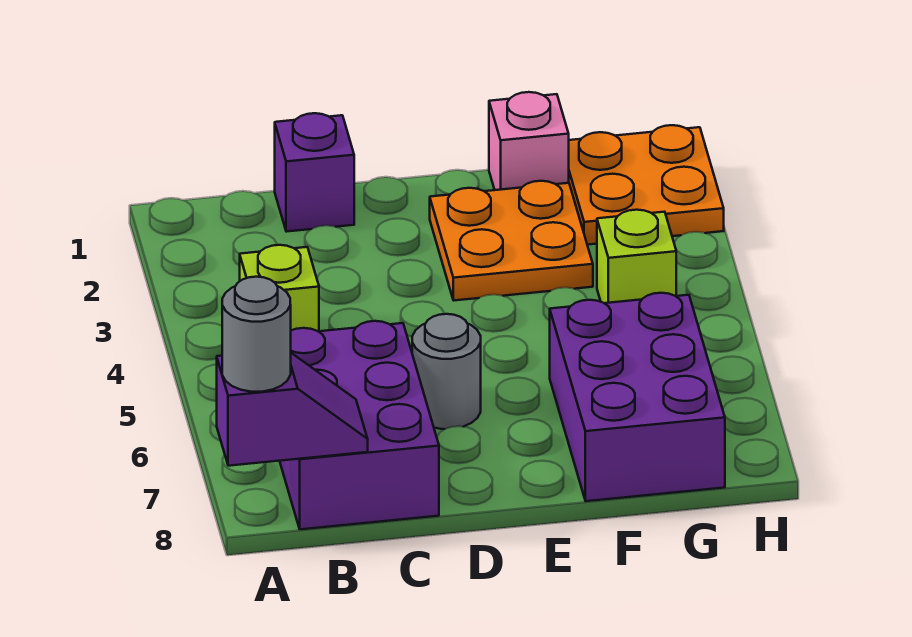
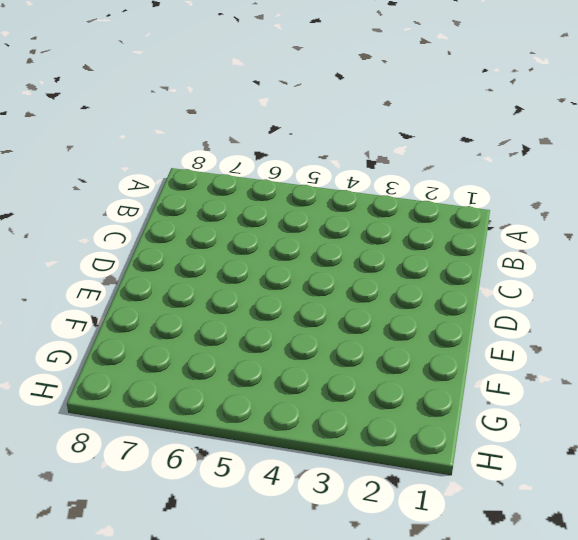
none -> lime brick B4 level 1
none -> purple brick B6:C8 level 1

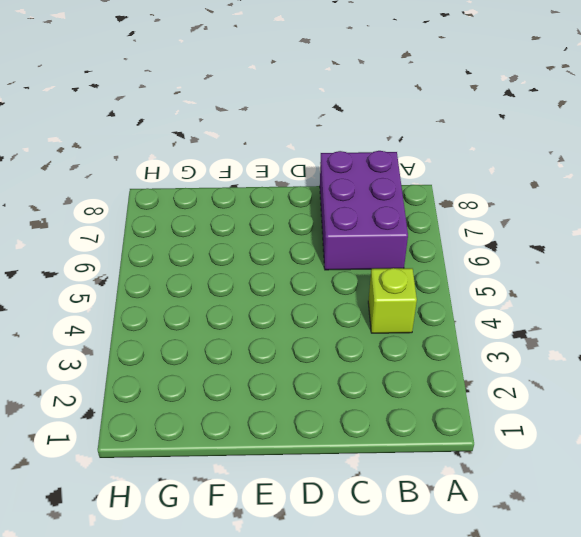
none -> purple brick C1 level 1
none -> grey round brick D6 level 1

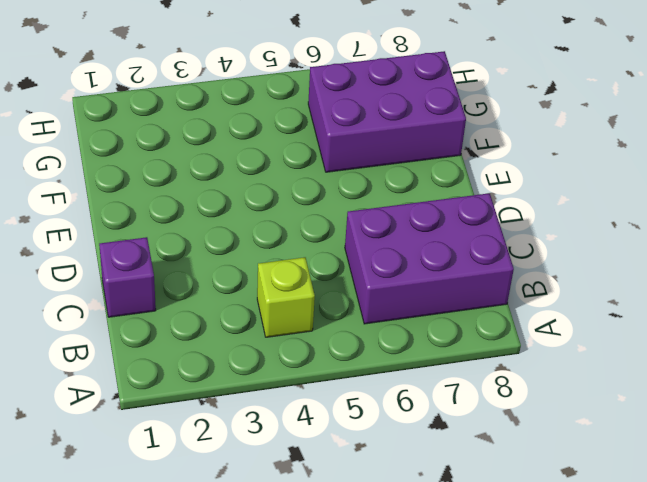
none -> grey round brick D6 level 1
none -> orange plate E2:F3 level 1

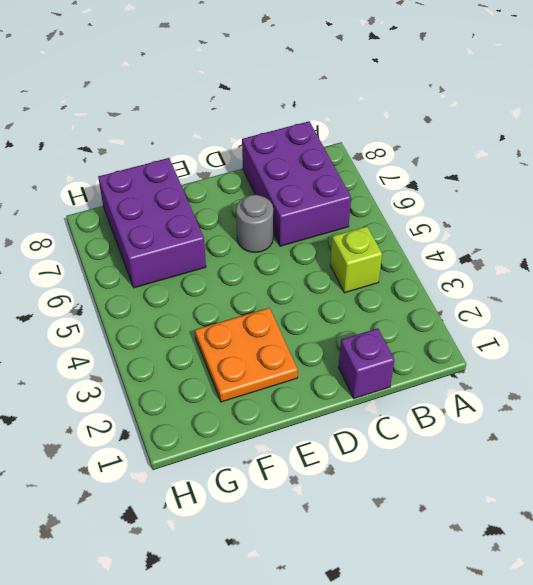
none -> pink brick F1 level 1
none -> orange plate G1:H2 level 1

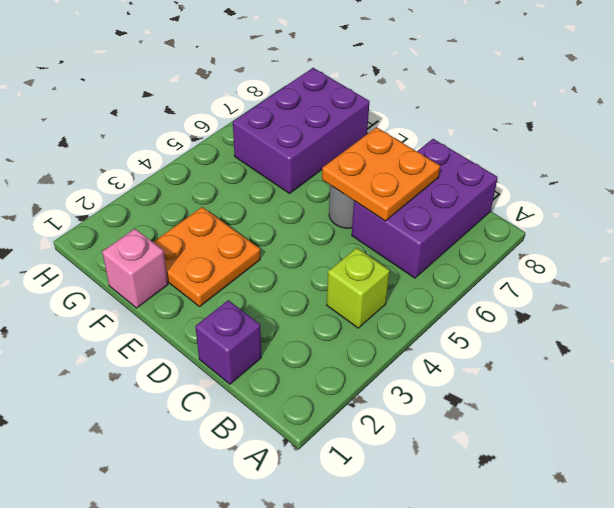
orange plate C6:D7 level 2 -> orange plate G1:H2 level 1
none -> lime brick G4 level 1
none -> purple slope A8:B8 level 2 top A

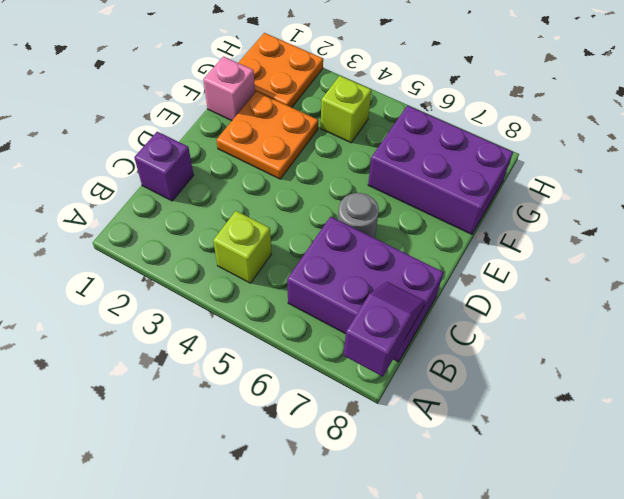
none -> grey round brick A8 level 3

